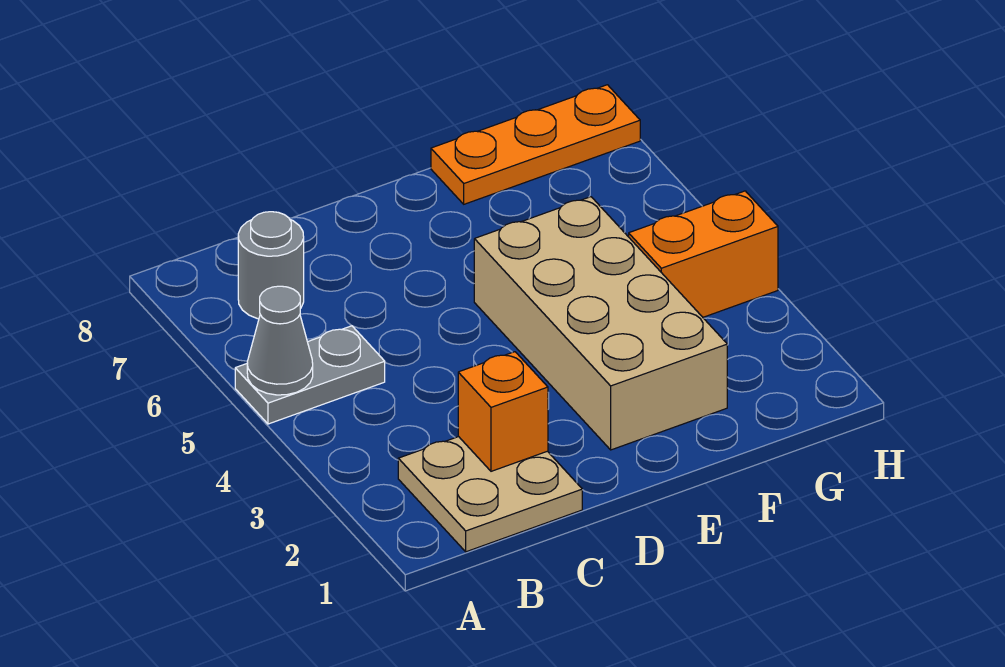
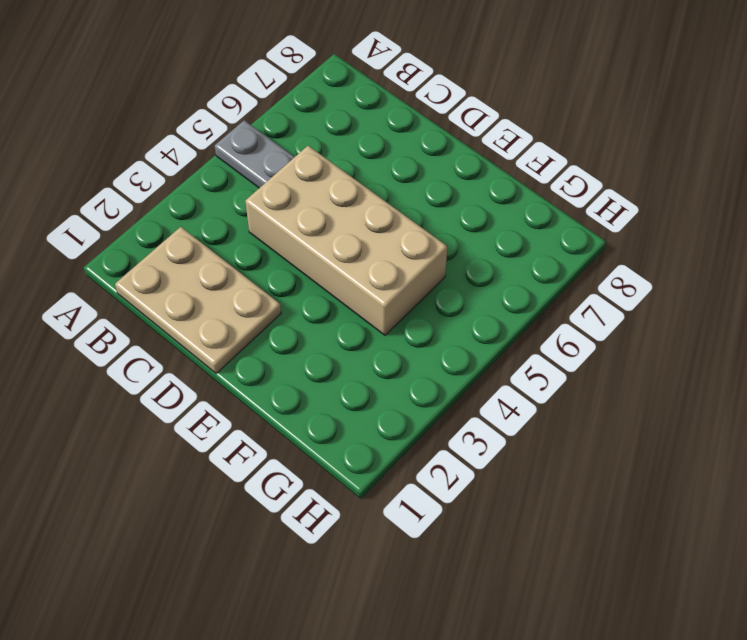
tan plate B1:D2 level 1 -> tan plate B1:C2 level 1
tan brick C4:F5 level 1 -> tan brick E2:F5 level 1
none -> grey round brick B7 level 1
none -> orange plate F8:H8 level 1

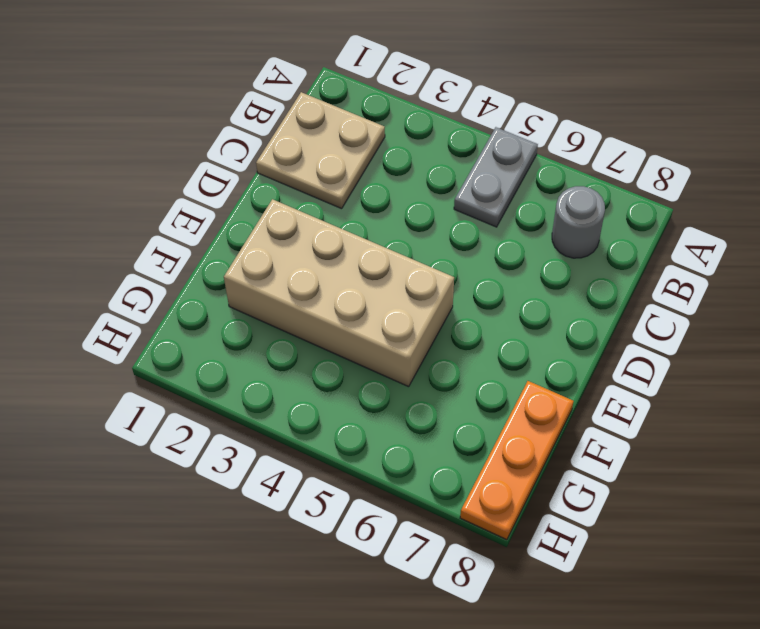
none -> orange brick G4:H4 level 1
none -> grey cone A5 level 2

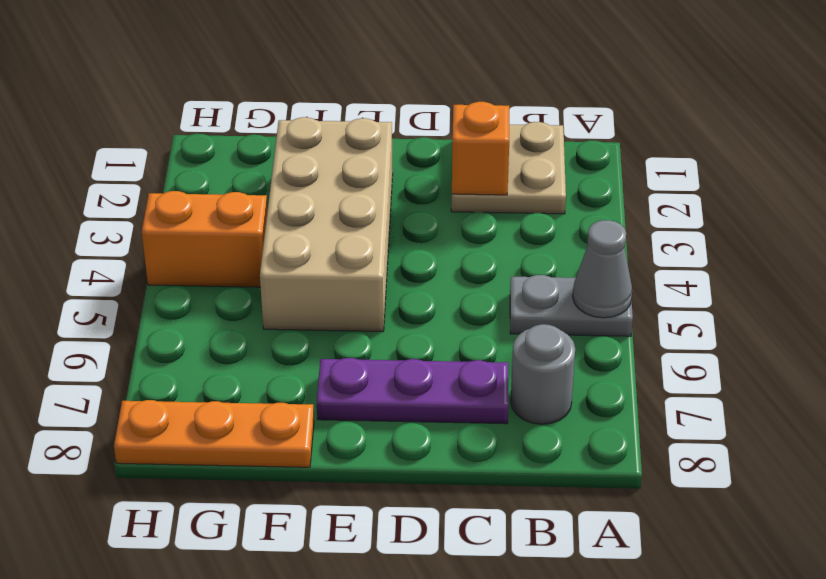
purple plate C7:E7 level 1 -> none

